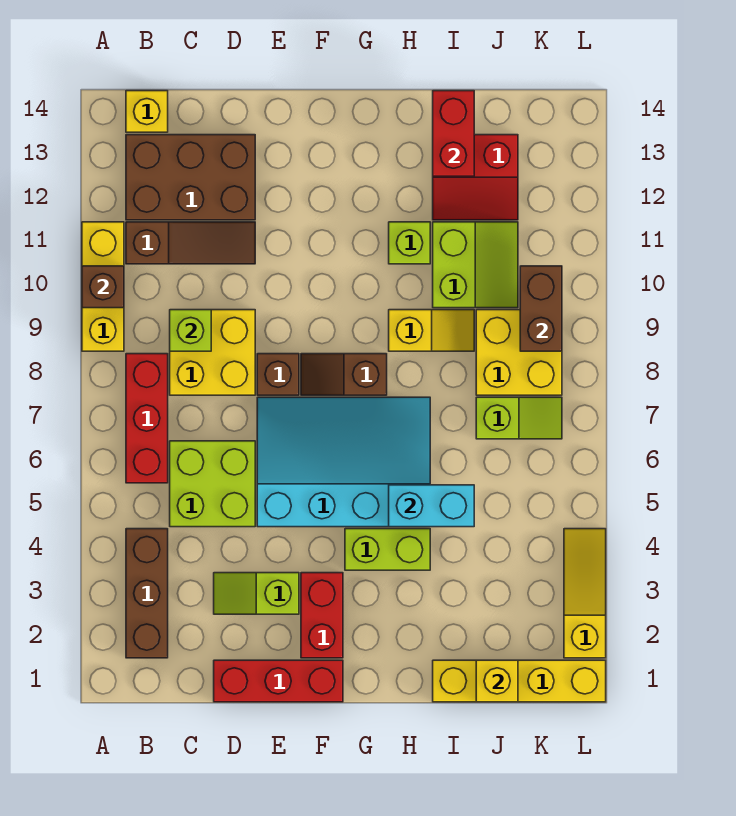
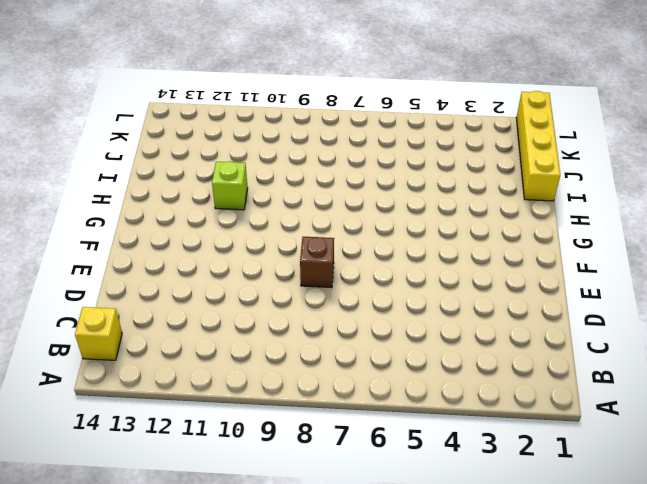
none -> yellow brick A9:A11 level 1
none -> brown brick B2:B4 level 1
none -> red brick B6:B8 level 1

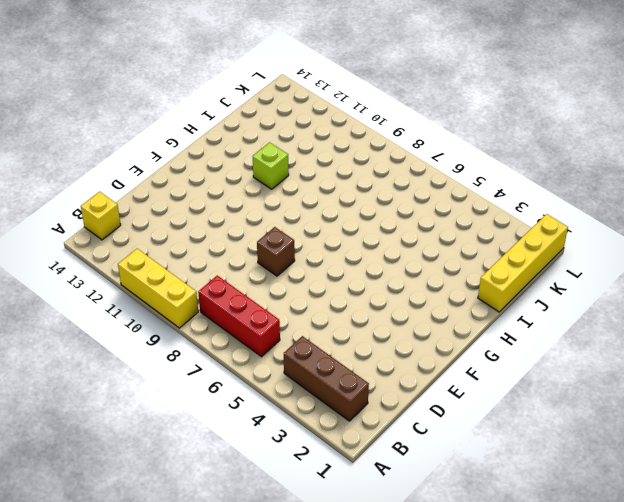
none -> brown slope B11:D11 level 1 top B
none -> brown brick B12:D13 level 1
none -> lime brick C5:D6 level 1

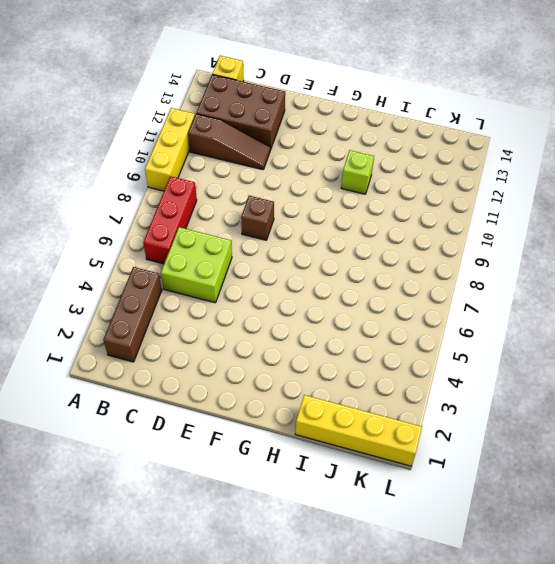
none -> yellow brick C8:D9 level 1
none -> red brick D1:F1 level 1
none -> lime slope D3:E3 level 1 top E

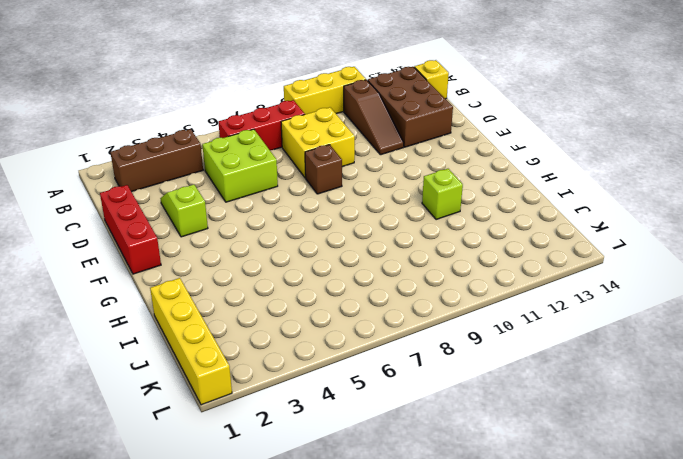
none -> cyan slope E5:H7 level 1 top 5
none -> red brick F2:F3 level 1
none -> brown slope F8:G8 level 1 top G

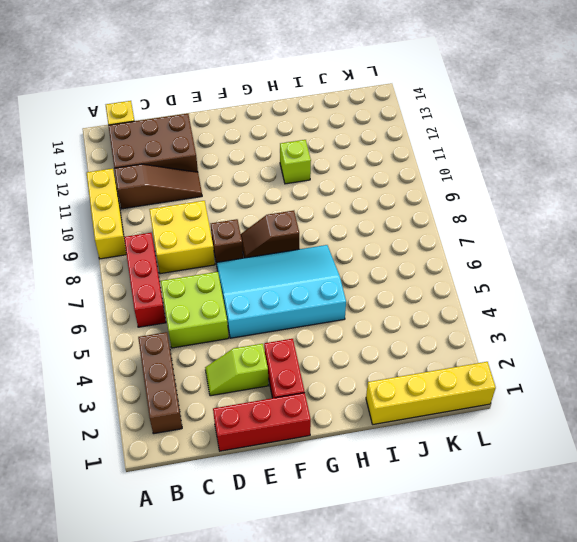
none -> lime brick G4:H4 level 1
none -> yellow slope H9:I9 level 1 top H
none -> lime slope I10:J11 level 1 top I

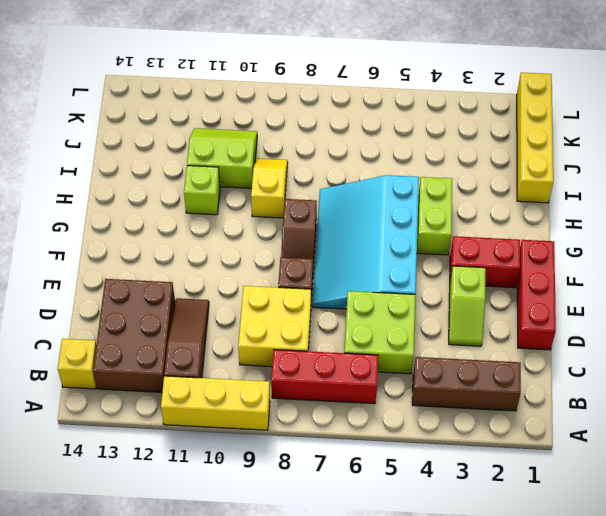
none -> red slope I12:J13 level 1 top 13
none -> lime slope J7:K7 level 1 top J
none -> yellow brick J8:K9 level 1

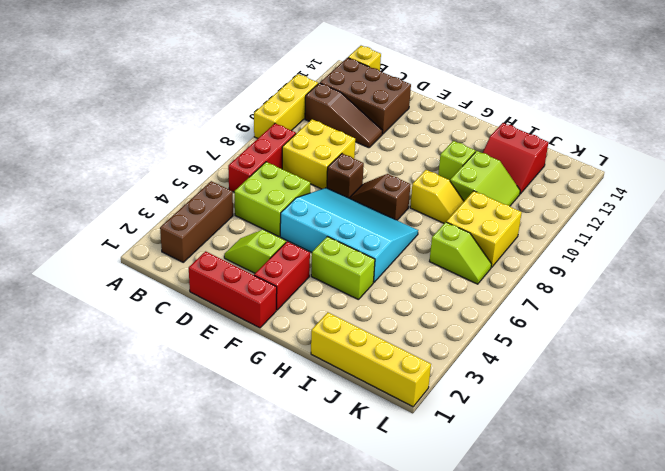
none -> yellow slope L2:L4 level 1 top 2
none -> brown brick A10 level 2
none -> lime brick C9 level 2

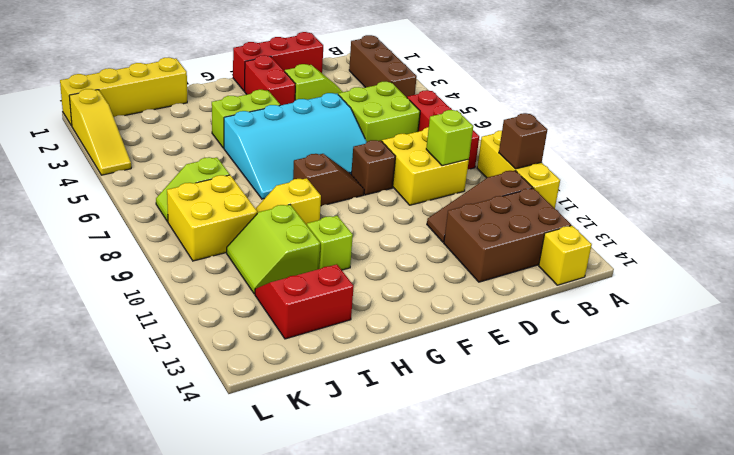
none -> cyan brick H5:I5 level 2
none -> red brick I13:I14 level 2
none -> yellow brick J1 level 2

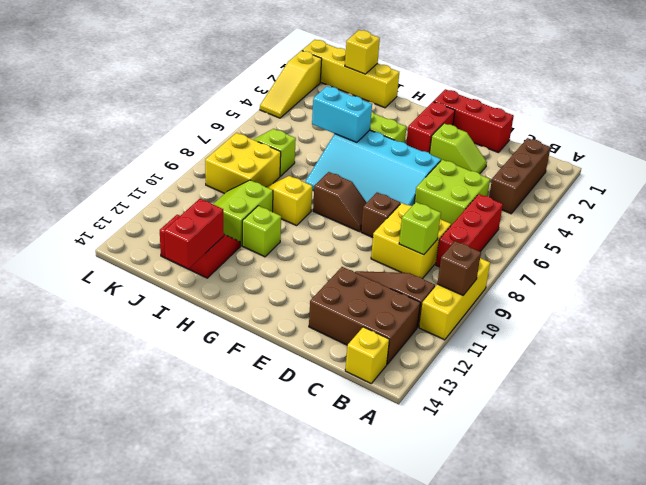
none -> brown brick K9:K10 level 2

